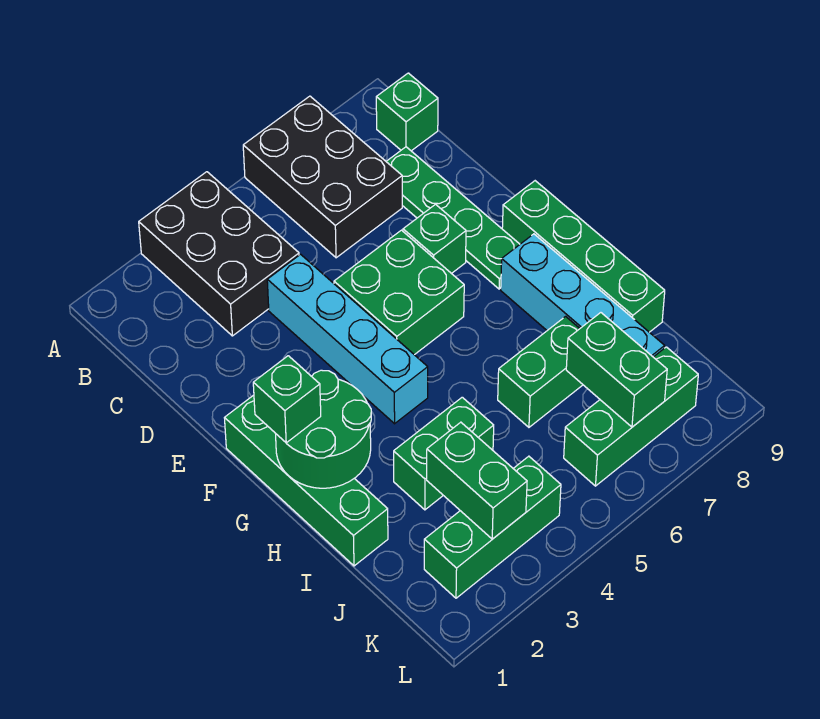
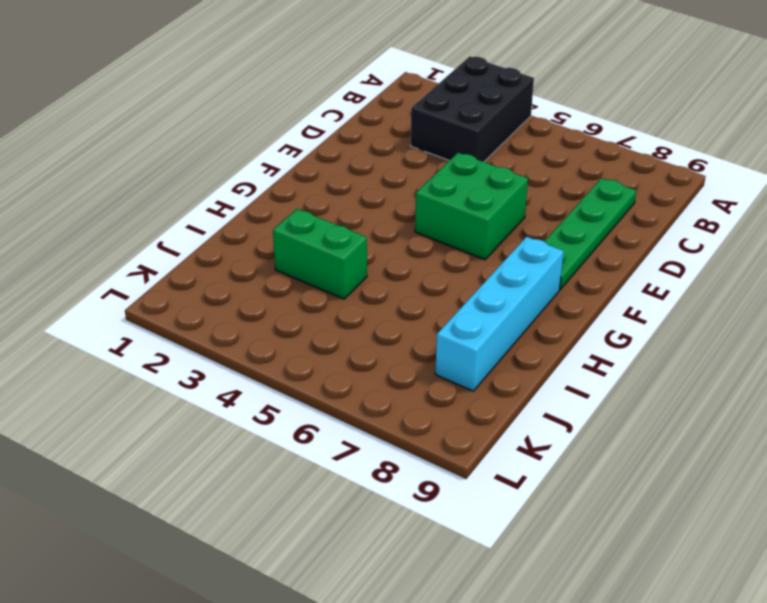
none -> black brick A6:C7 level 1
none -> green brick B9 level 1
none -> cyan brick D4:G4 level 1

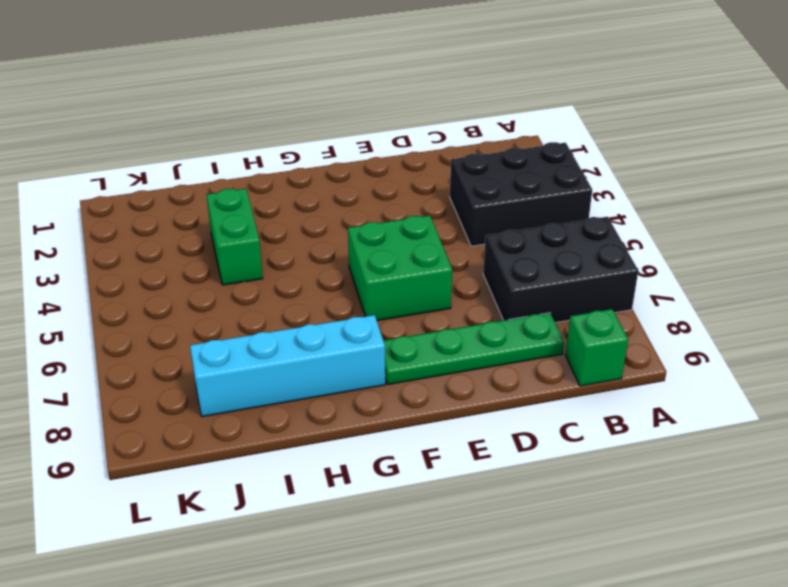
none -> cyan brick D4:G4 level 1
none -> green brick E7 level 1
none -> green brick F1:I1 level 1

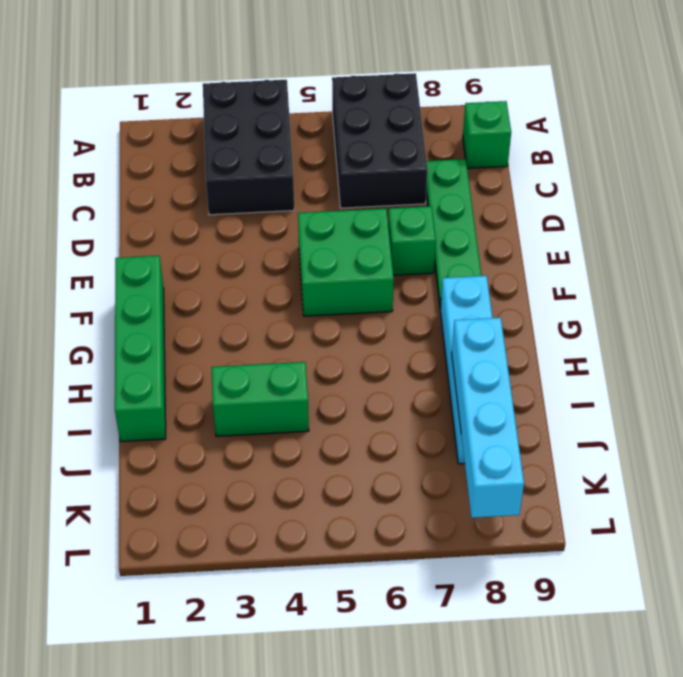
cyan brick I8:L8 level 2 -> cyan brick D4:G4 level 1
none -> green brick F9:I9 level 1
none -> green brick I6:I7 level 1
none -> green brick K2:K4 level 1

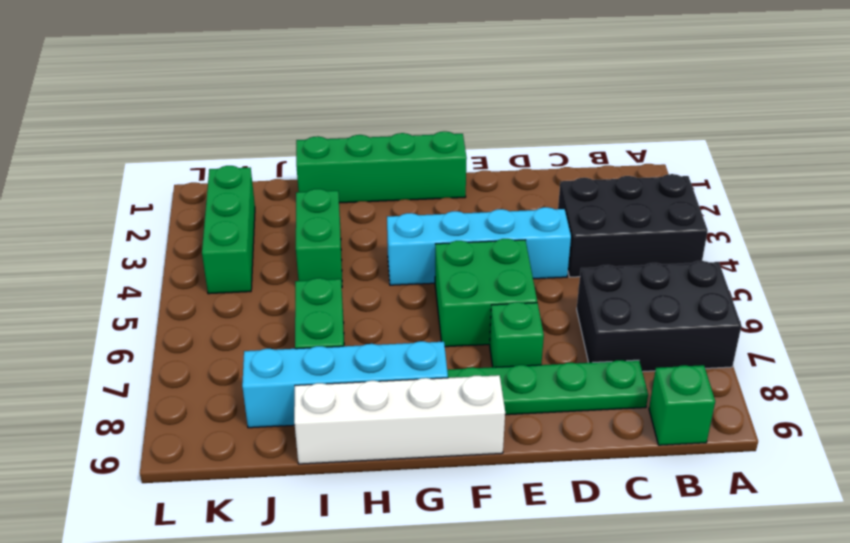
white brick F9:I9 level 1 -> green brick F9:I9 level 1
none -> green brick K6:K8 level 1
none -> green round brick G1:H2 level 2
none -> green brick J3:K3 level 2

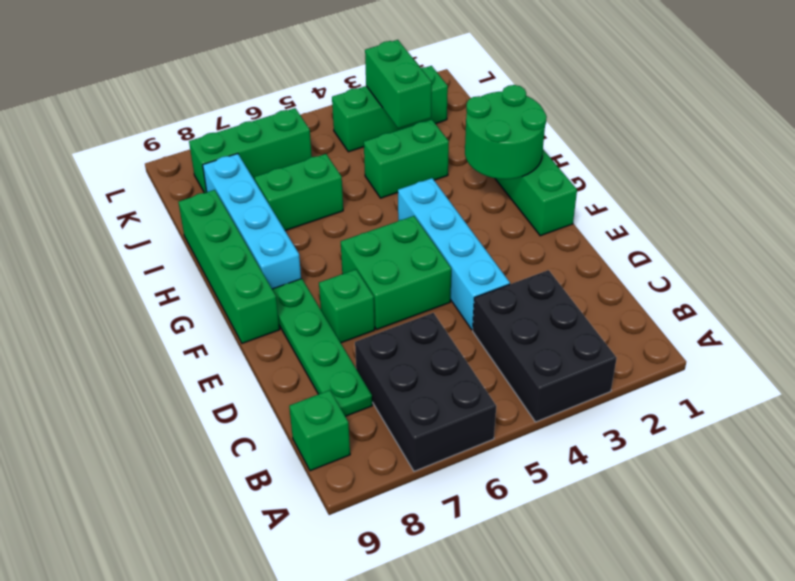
none -> green brick J7:K7 level 2
none -> green brick G1 level 3

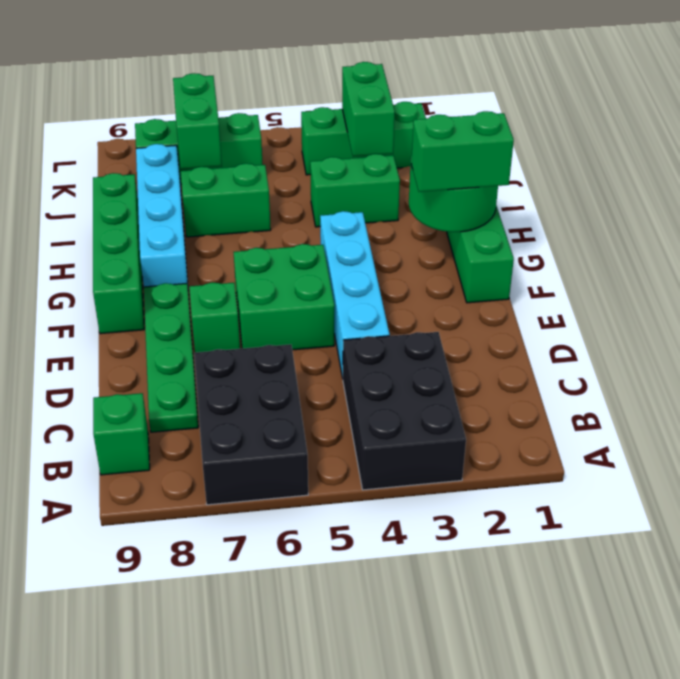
green brick G1:G2 level 3 -> green brick G1 level 3

